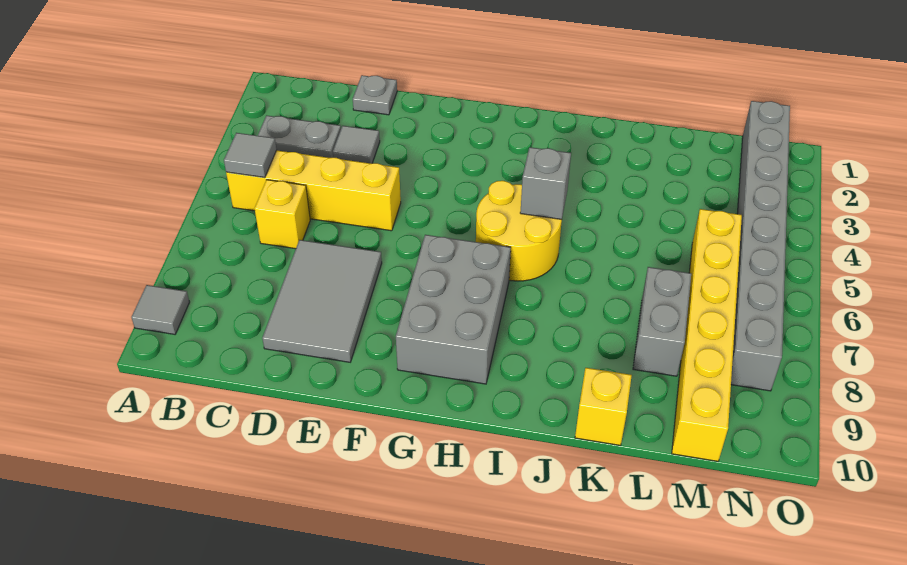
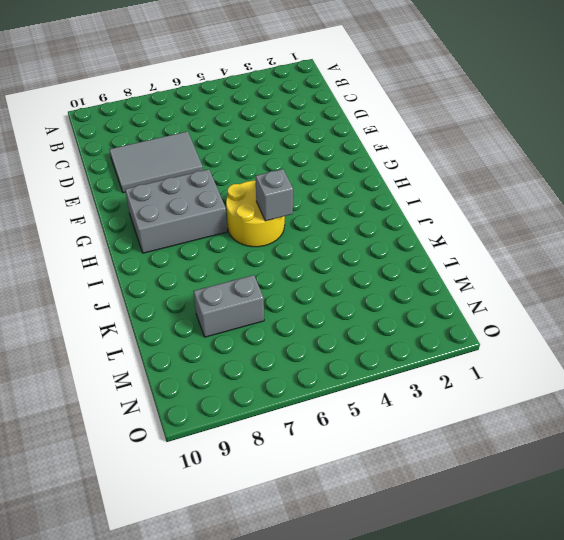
none -> grey tile A9 level 1
none -> grey plate B3:C3 level 1
none -> yellow brick B5:E5 level 1

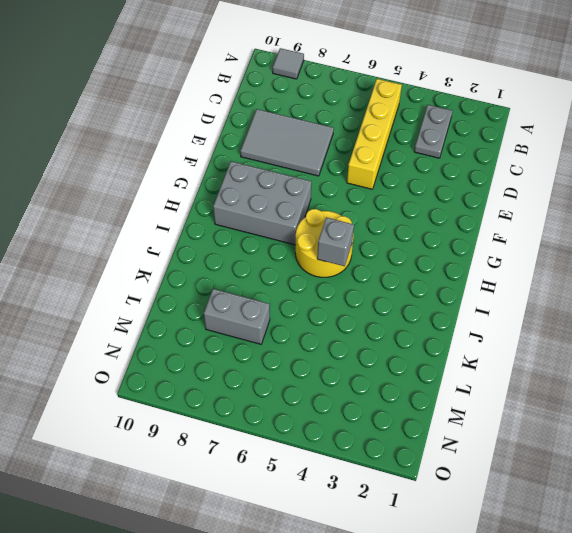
none -> yellow brick C6 level 1
none -> grey plate D1 level 1
none -> grey tile D3 level 1

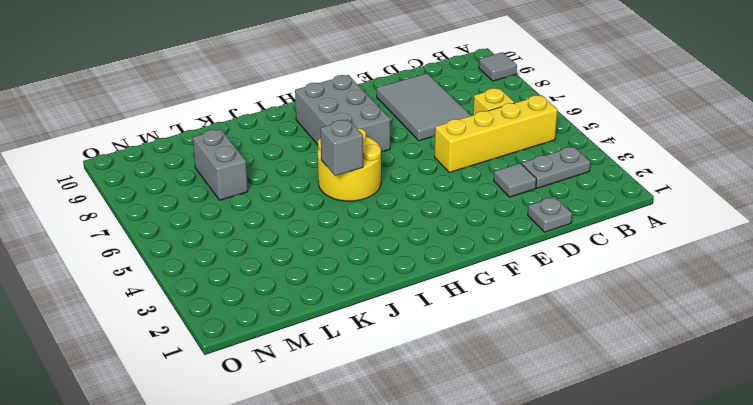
none -> yellow brick K10 level 1
none -> yellow brick M5:M10 level 1
none -> grey brick N1:N8 level 1

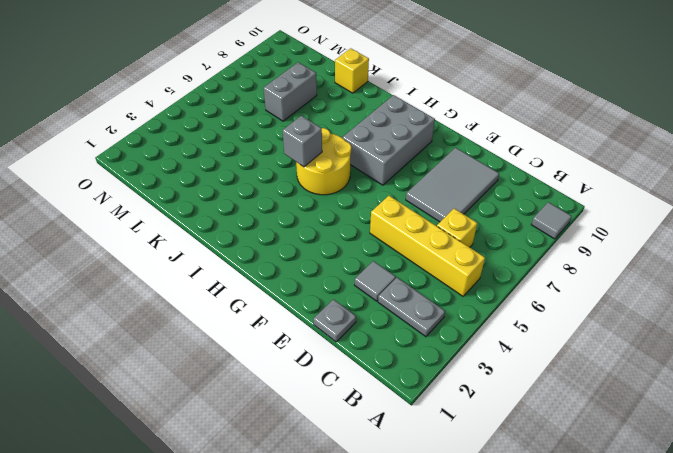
none -> yellow brick M5:M10 level 1
none -> grey brick N1:N8 level 1
none -> grey tile B5 level 2

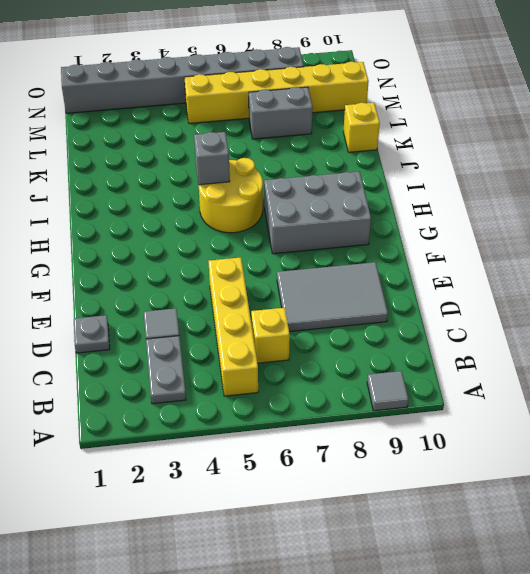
none -> grey tile B5 level 2

